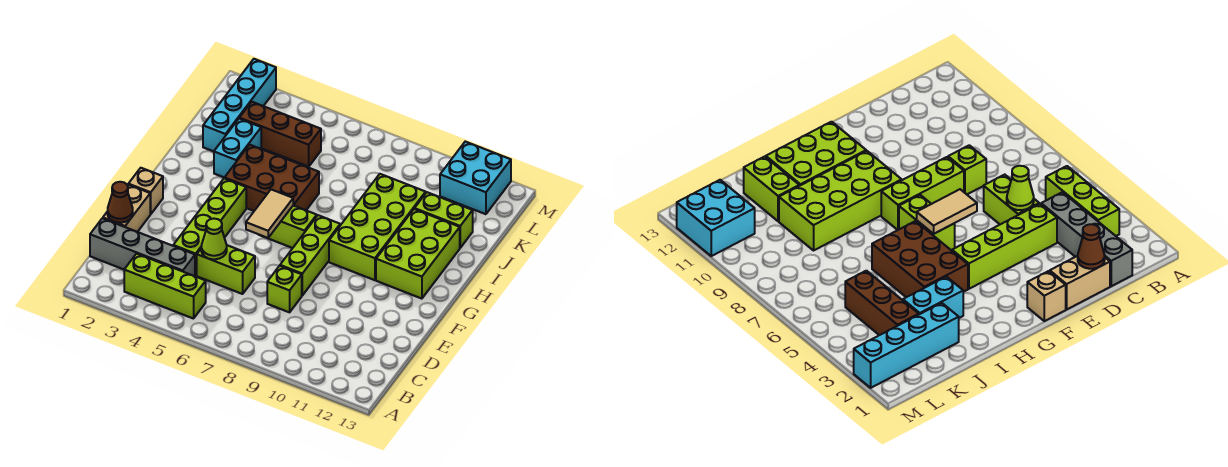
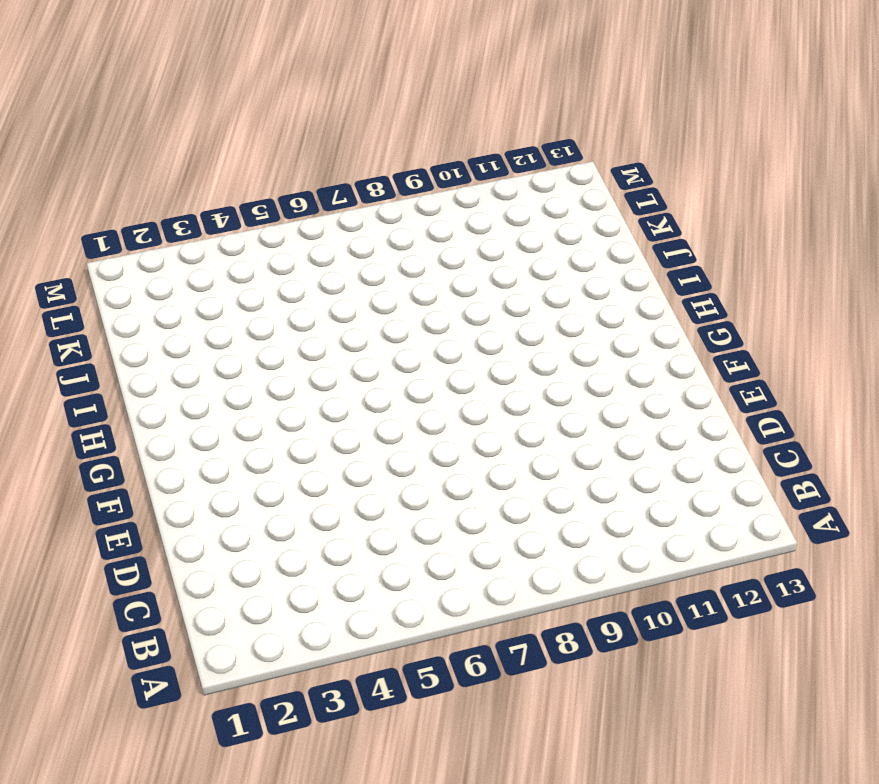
none -> lime brick B3:B5 level 1
none -> grey brick C1:C4 level 1
none -> tan brick D1:E1 level 1

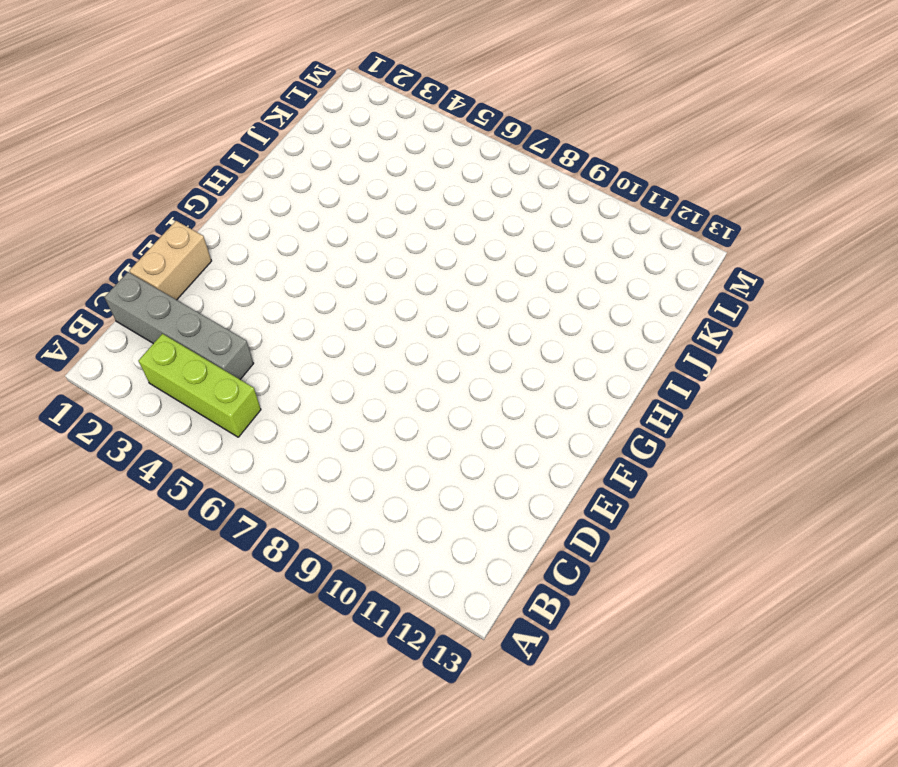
none -> lime brick D4:G4 level 1
none -> lime brick D5:D6 level 1
none -> lime brick D8 level 1

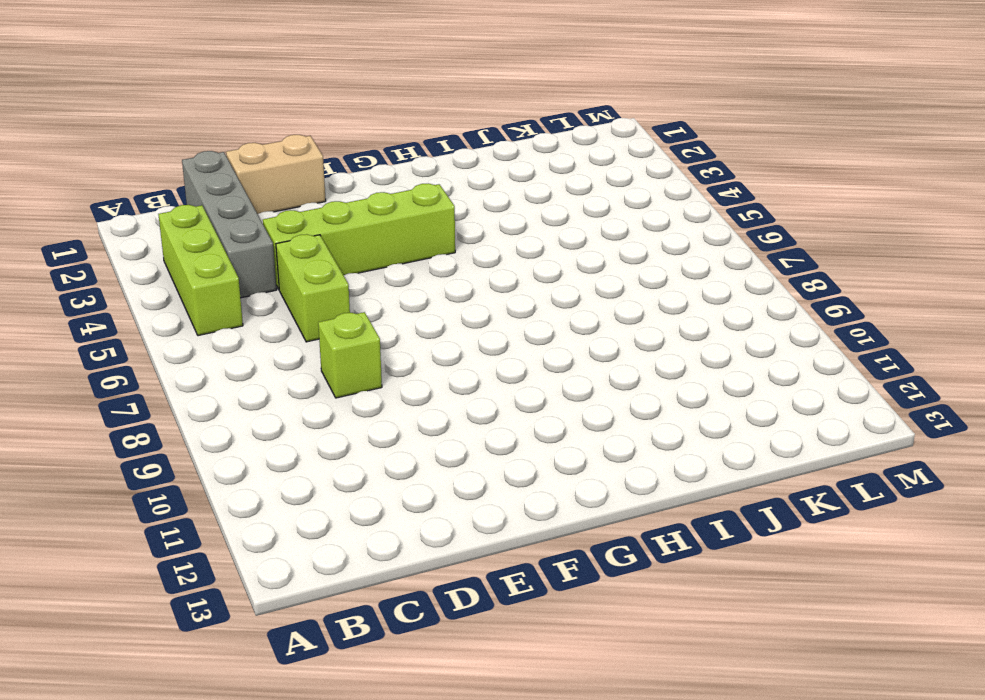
none -> lime brick E8:G8 level 1
none -> tan brick F1 level 1
none -> lime brick G6:G7 level 1

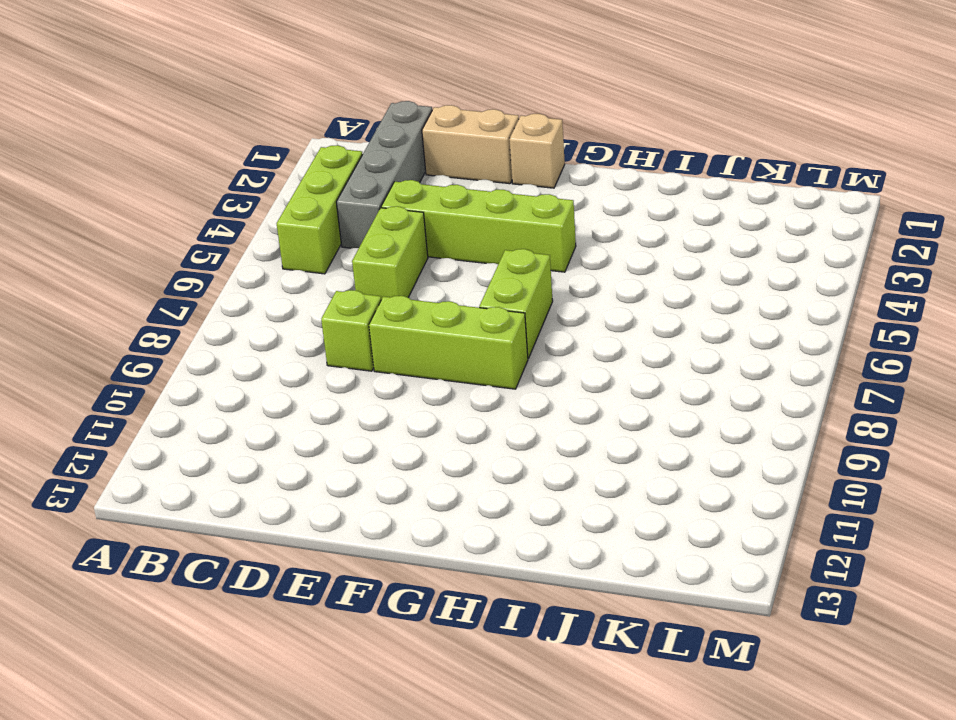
none -> lime brick G9:J10 level 1
none -> lime brick G11:I12 level 1
none -> brown brick H4:I6 level 1

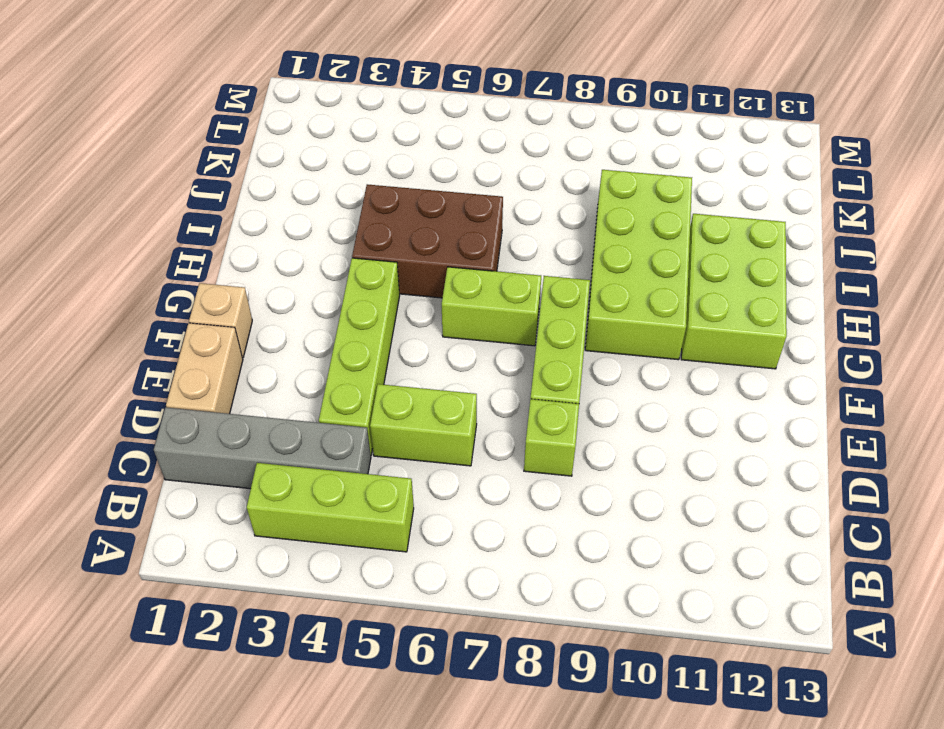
none -> cyan brick I3:J3 level 1
none -> cyan brick J2:M2 level 1
none -> lime brick J11:J12 level 1

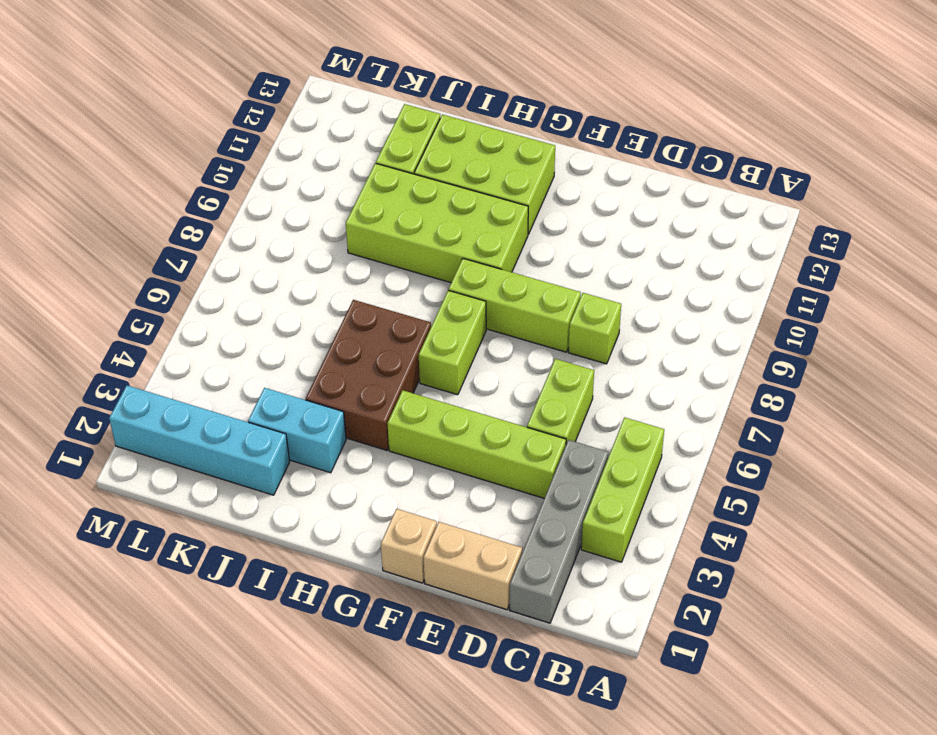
none -> brown brick K3:K5 level 1
none -> cyan brick L11:M12 level 1
none -> brown cone D1 level 2

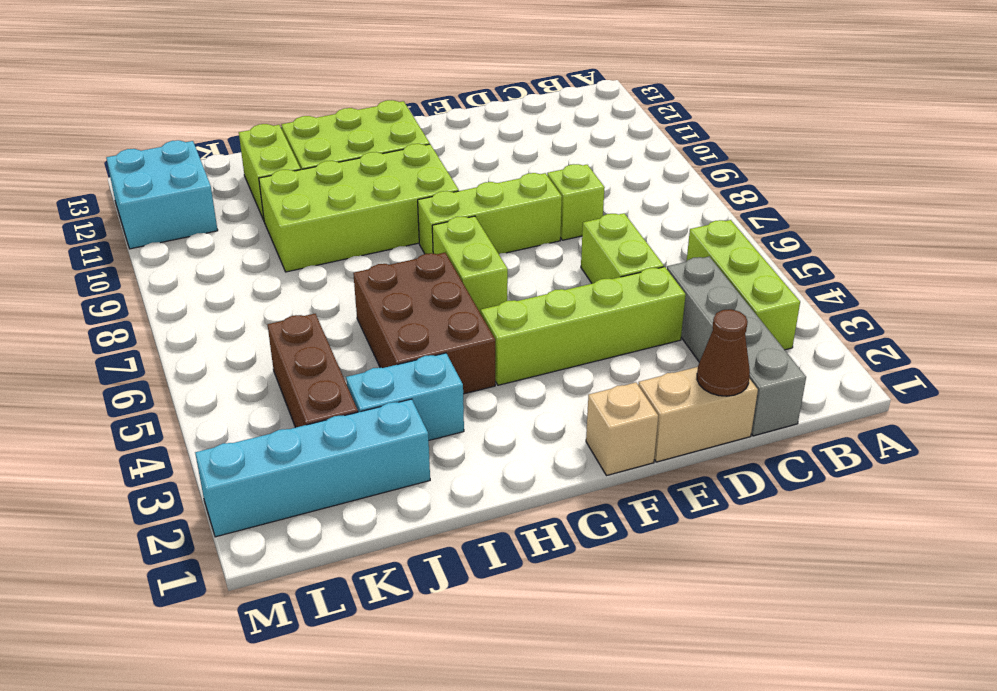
none -> lime cone D5 level 2
none -> tan tile F6:G6 level 2

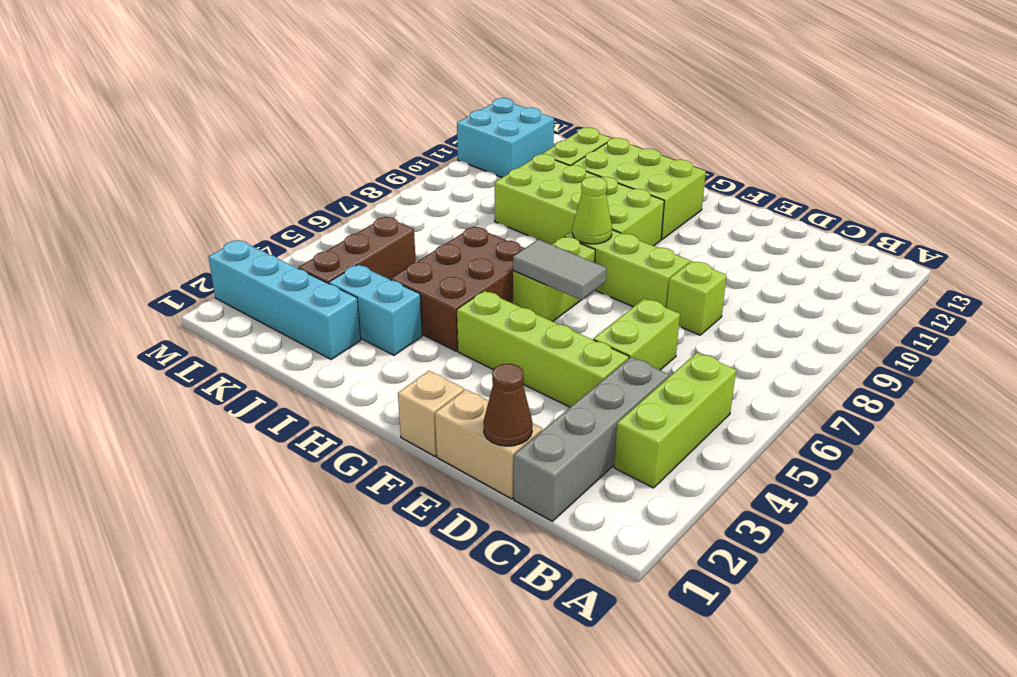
grey tile F6:G6 level 2 -> tan tile F6:G6 level 2
lime cone G8 level 2 -> lime cone D5 level 2

